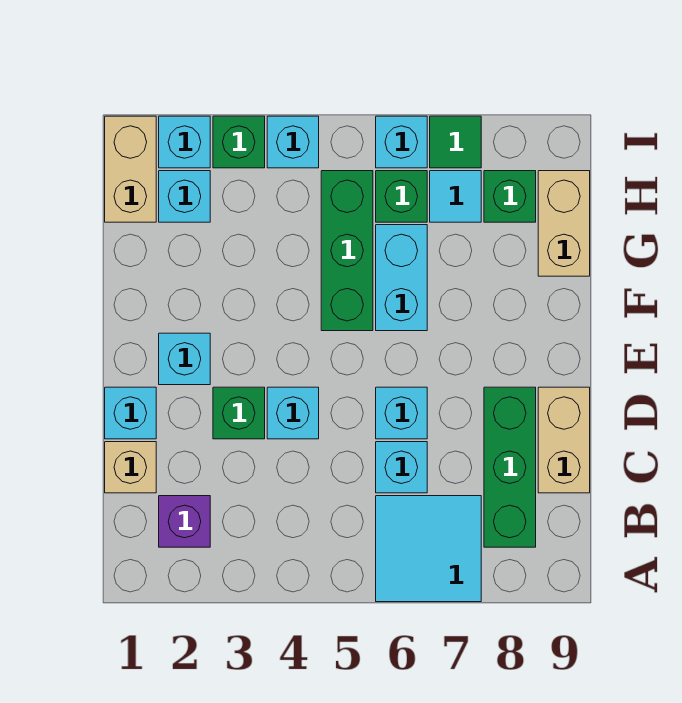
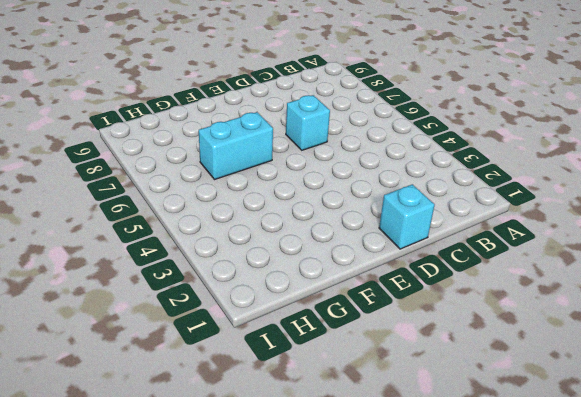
none -> cyan tile A6:B7 level 1
none -> purple brick B2 level 1
none -> green brick B8:D8 level 1

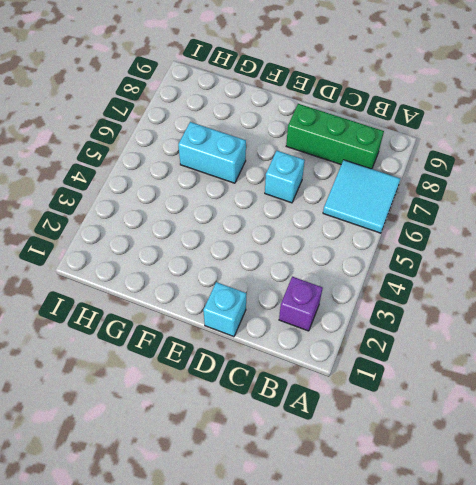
none -> tan brick C1 level 1
none -> cyan brick C6 level 1
none -> tan brick C9:D9 level 1

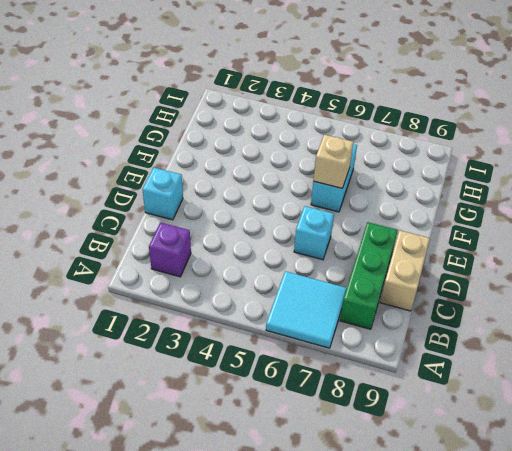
tan brick F6 level 2 -> tan brick C1 level 1
none -> cyan brick C6 level 1
none -> green brick D3 level 1
none -> cyan brick D4 level 1

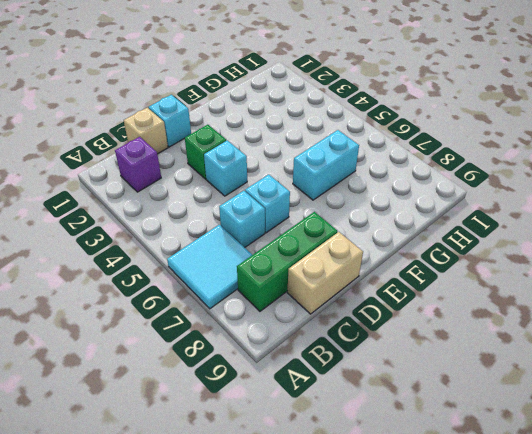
none -> cyan brick E2 level 1
none -> green brick F5:H5 level 1
none -> tan brick G9:H9 level 1

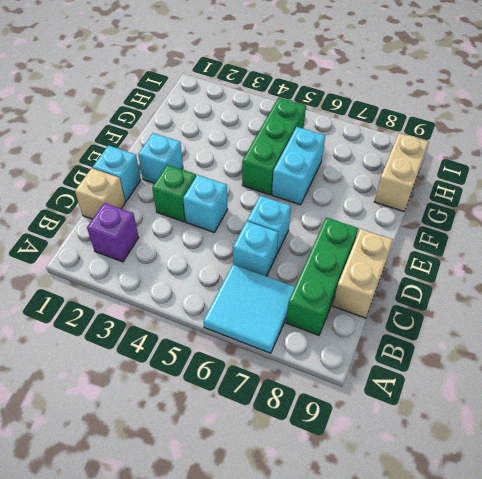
none -> tan brick H1:I1 level 1
none -> cyan brick H2 level 1
none -> green brick H6 level 1

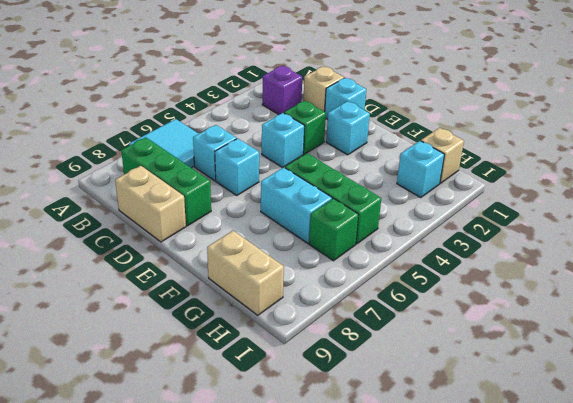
tan brick H1 level 1 -> tan brick H1:I1 level 1
none -> cyan tile H7 level 1
none -> green brick H8 level 1
none -> cyan brick I2 level 1

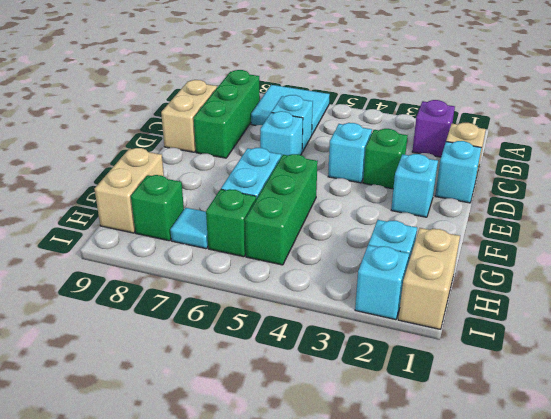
none -> green brick I3 level 1
none -> cyan brick I4 level 1
none -> cyan brick I6 level 1

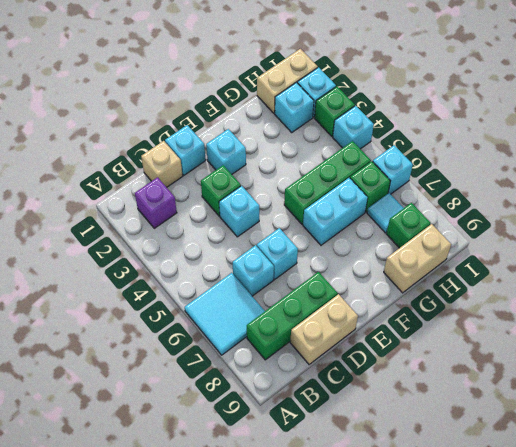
none -> green tile I7 level 1

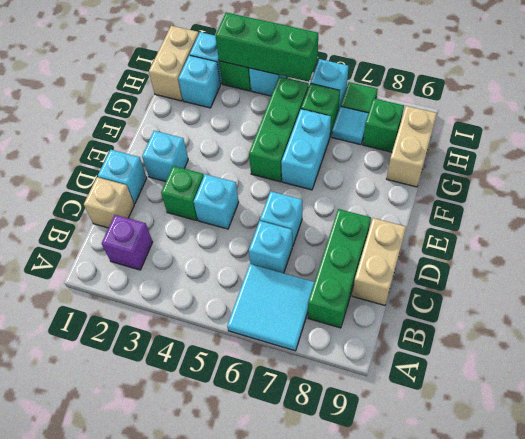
green brick I3:I5 level 2 -> none

